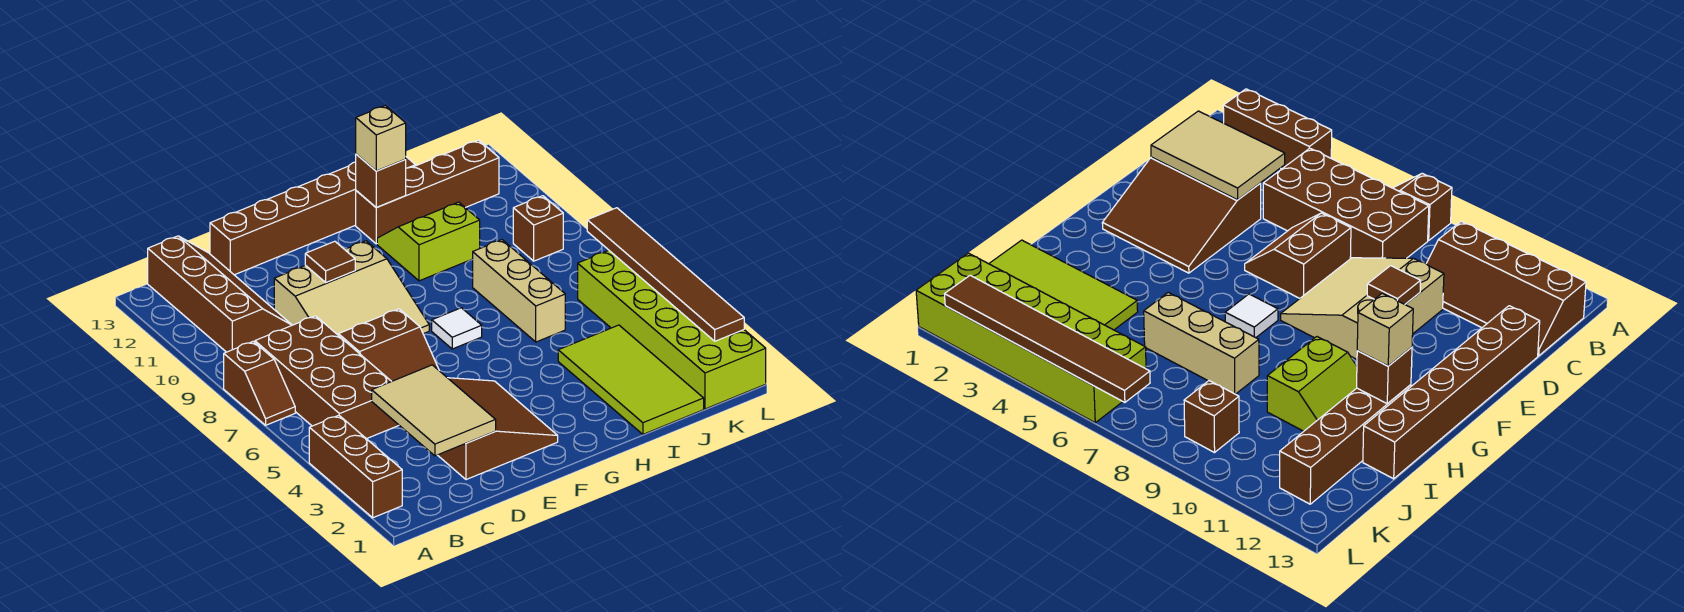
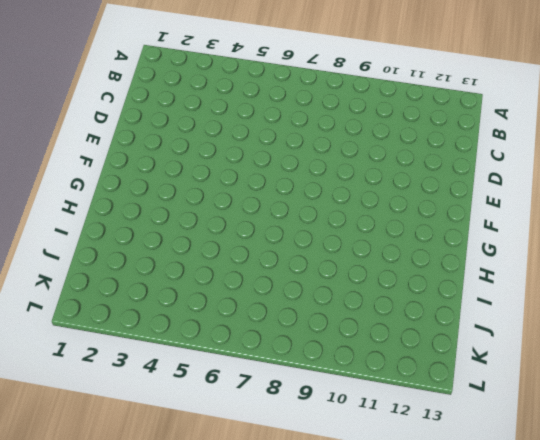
none -> brown brick A2:A4 level 1
none -> brown slope A7:A8 level 1 top 8
none -> brown brick B5:C8 level 1

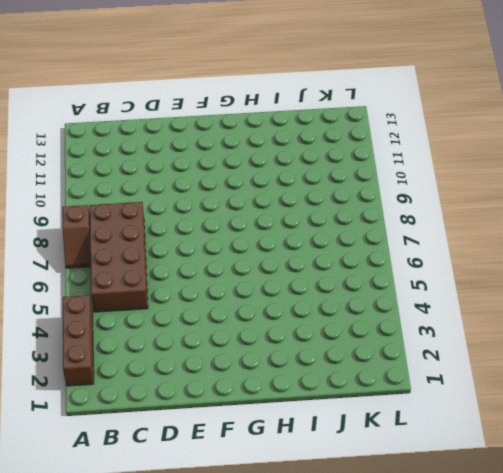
none -> brown slope B10:C13 level 1 top B
none -> brown slope D2:F4 level 1 top D
none -> brown slope D6:E7 level 1 top 7

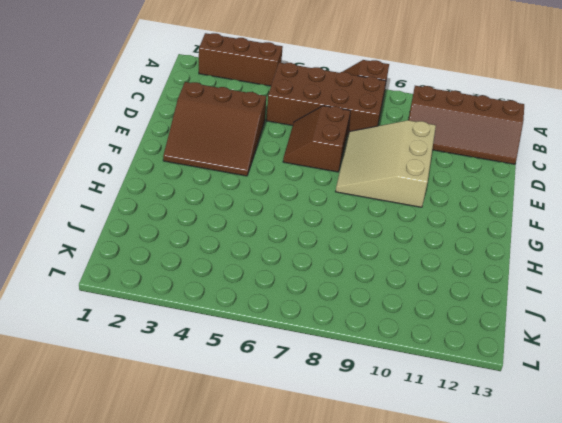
none -> brown brick D13:I13 level 1
none -> white tile G7 level 1
none -> lime slope H10:I11 level 1 top 10

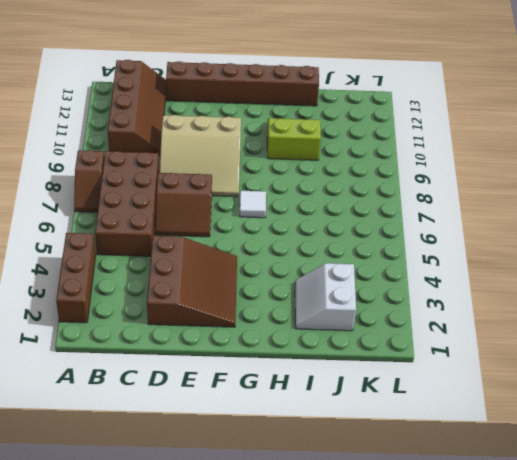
white slope I2:J3 level 1 top J -> lime tile I1:J4 level 1
none -> brown brick H12:K12 level 1
none -> tan brick I6:I8 level 1
none -> lime brick K1:L6 level 1

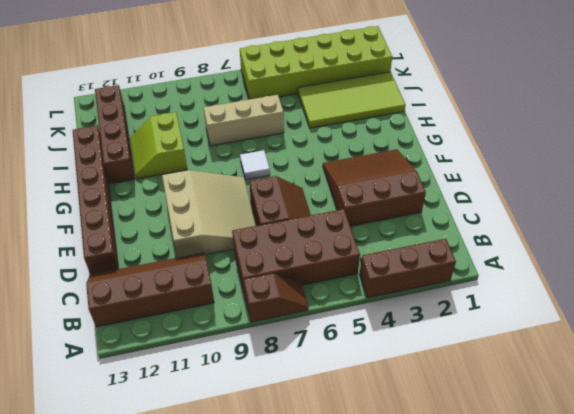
none -> brown brick K9 level 1
none -> tan tile C2:D4 level 2
none -> brown tile E10 level 2

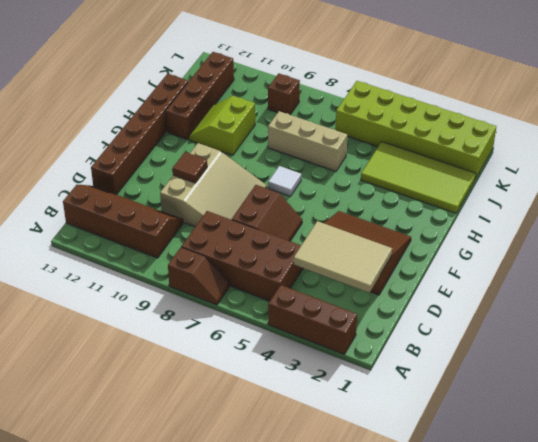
none -> brown brick H12 level 2
none -> brown tile L2:L7 level 2
none -> tan brick H12 level 3

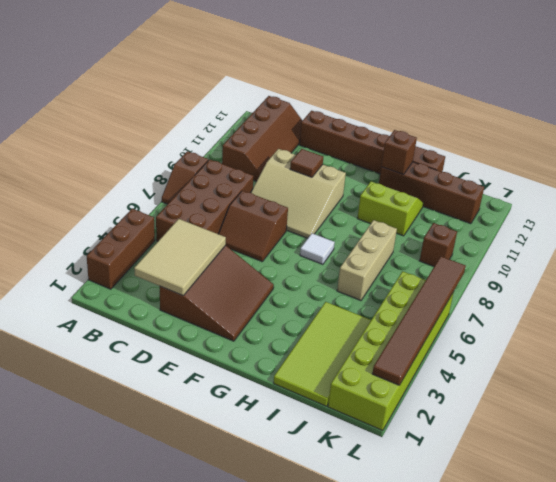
none -> tan brick H12 level 3

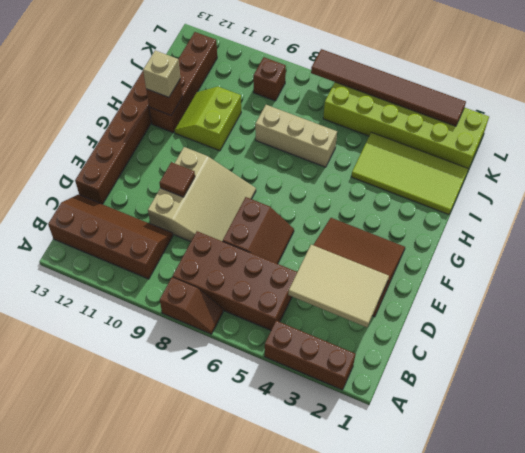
none -> white tile G7 level 1

